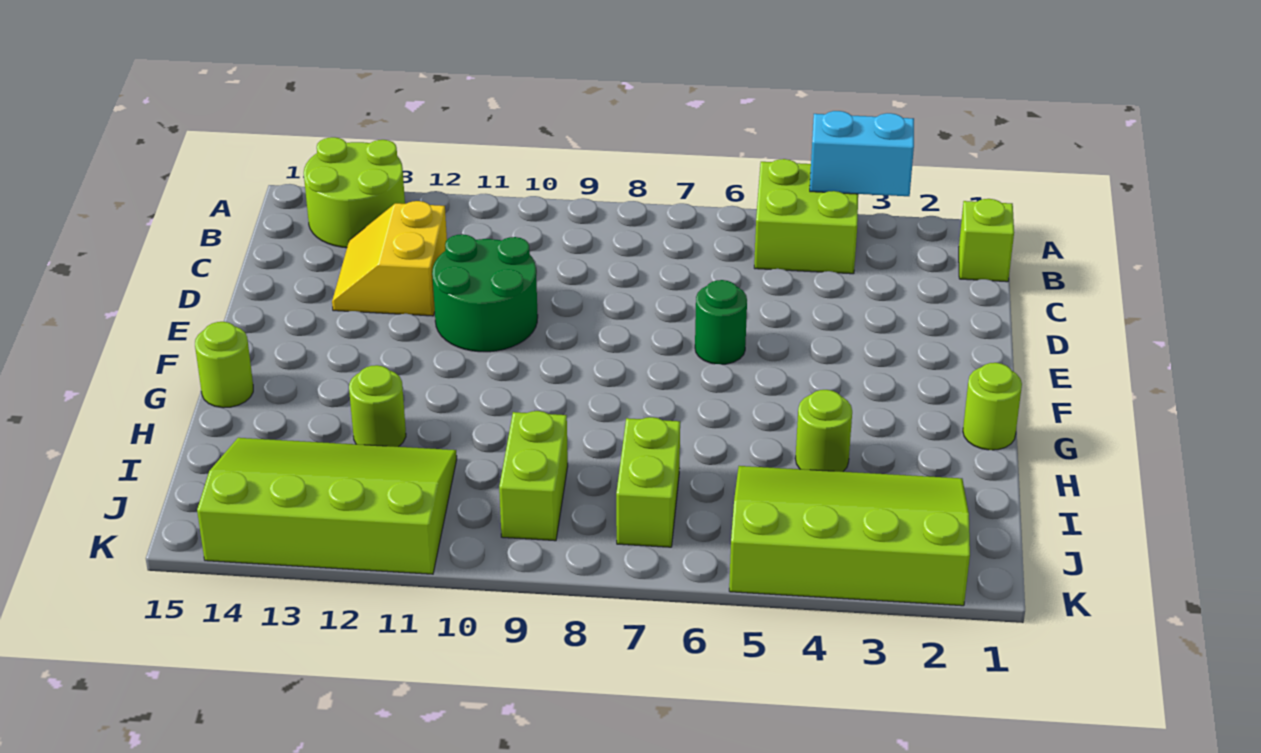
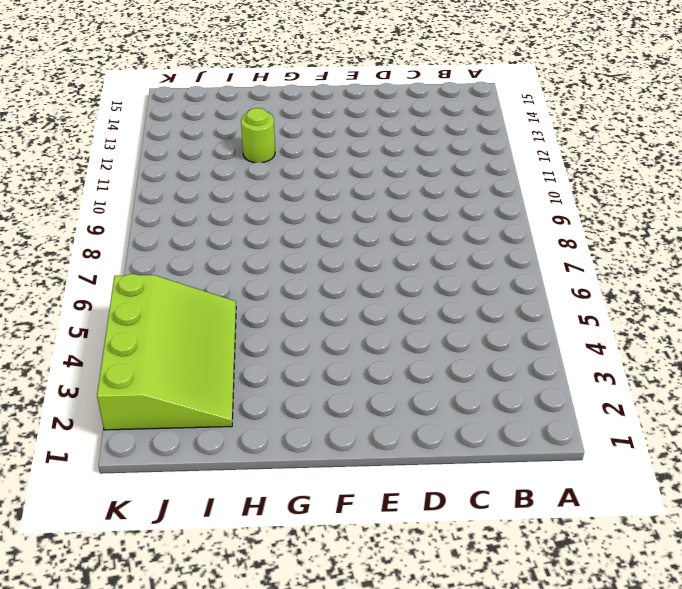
none -> lime brick A4:B5 level 1
none -> lime round brick A13:B14 level 1
none -> lime brick B1 level 1

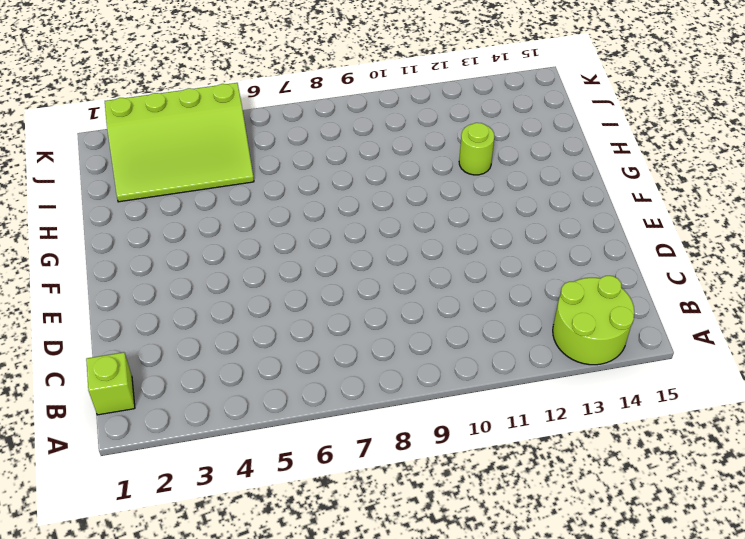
none -> lime brick A4:B5 level 1
none -> yellow slope C12:D13 level 1 top 12
none -> green round brick D10:E11 level 1

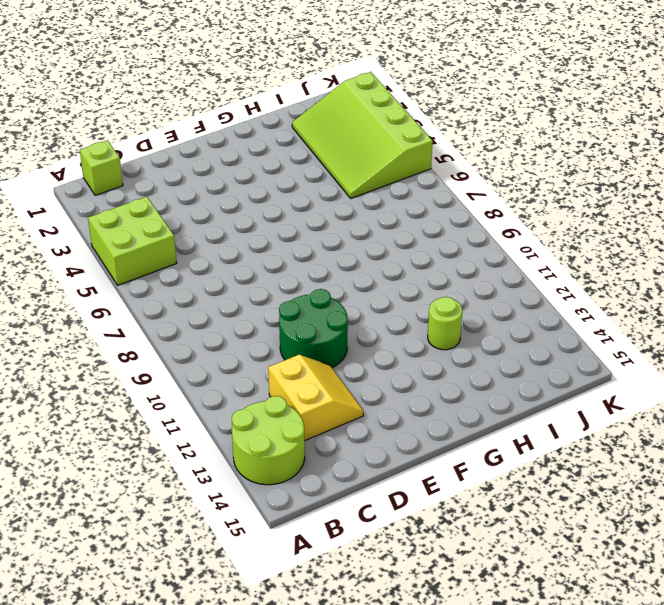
yellow slope C12:D13 level 1 top C -> yellow slope C12:D13 level 1 top 12
none -> green round brick E6 level 1
none -> lime round brick G1 level 1
none -> lime round brick G15 level 1

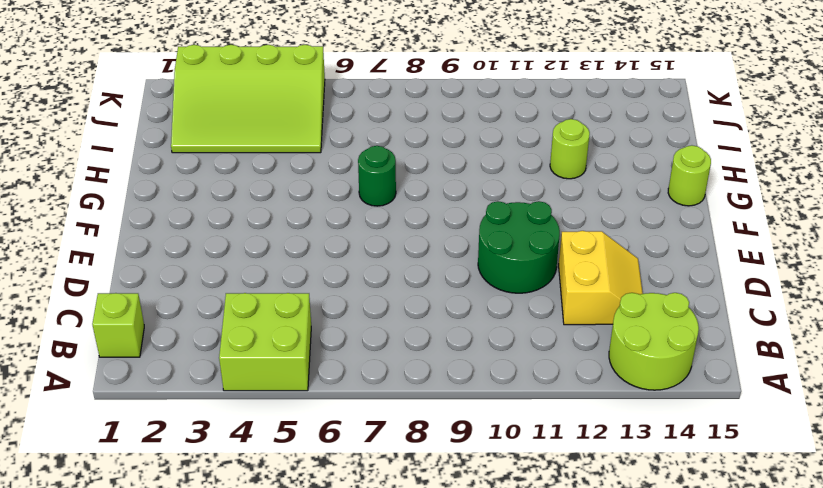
green round brick G7 level 1 -> green round brick E6 level 1
none -> lime round brick G1 level 1
none -> lime round brick H4 level 1
none -> lime brick I7:J7 level 1

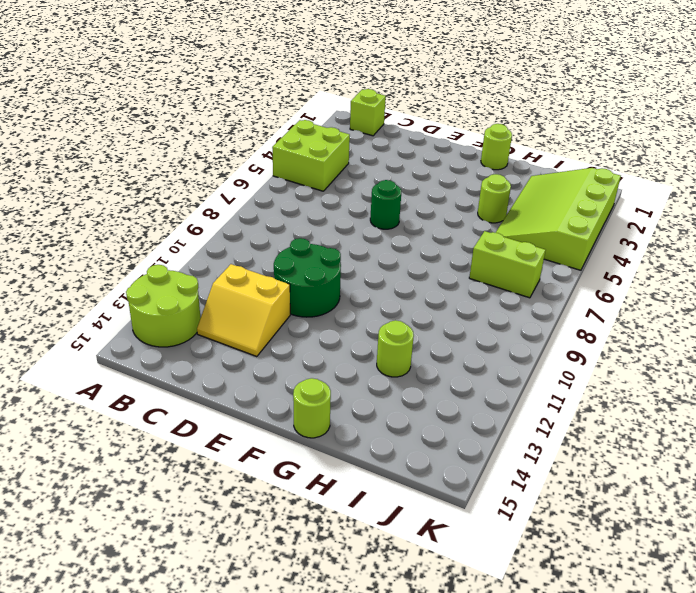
none -> lime brick I9:J9 level 1
none -> lime slope I11:K14 level 1 top K
none -> cyan brick A3:A4 level 2

